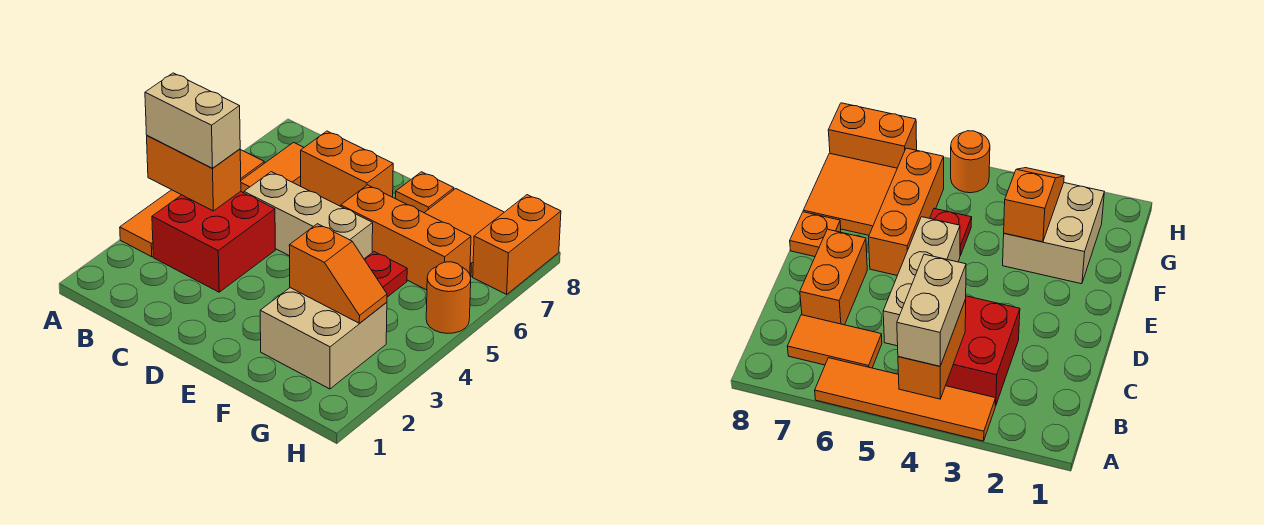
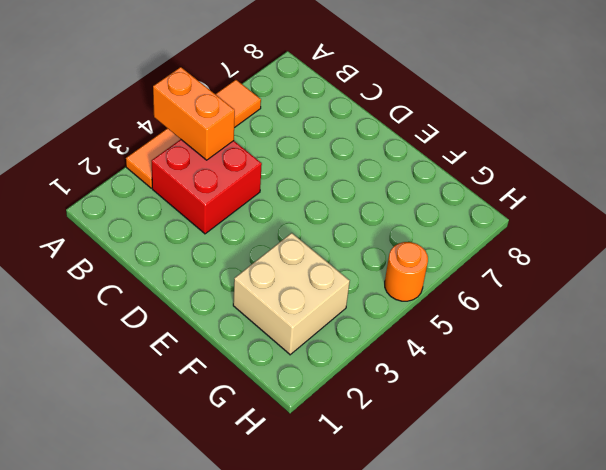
none -> orange tile B6:B7 level 1
none -> tan brick C5:E5 level 1
none -> orange brick C7:D7 level 1

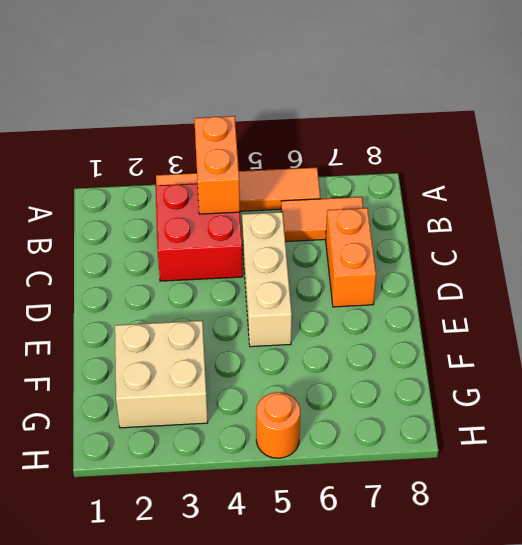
none -> orange brick E6:G6 level 1
none -> orange plate E8 level 1
none -> red plate F5 level 1

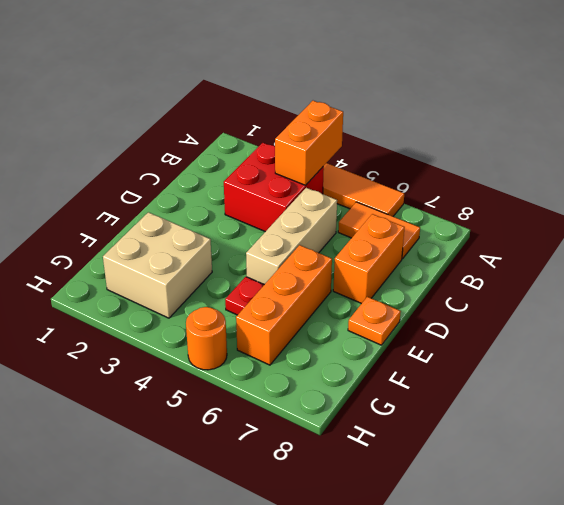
none -> orange tile F7:G8 level 1
none -> orange brick H7:H8 level 1
none -> orange slope F3:G3 level 2 top F

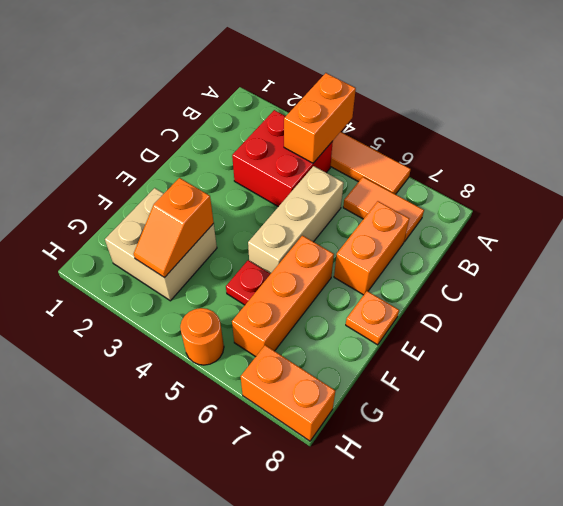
none -> orange tile F7:G8 level 1
none -> tan brick A4:B4 level 3

